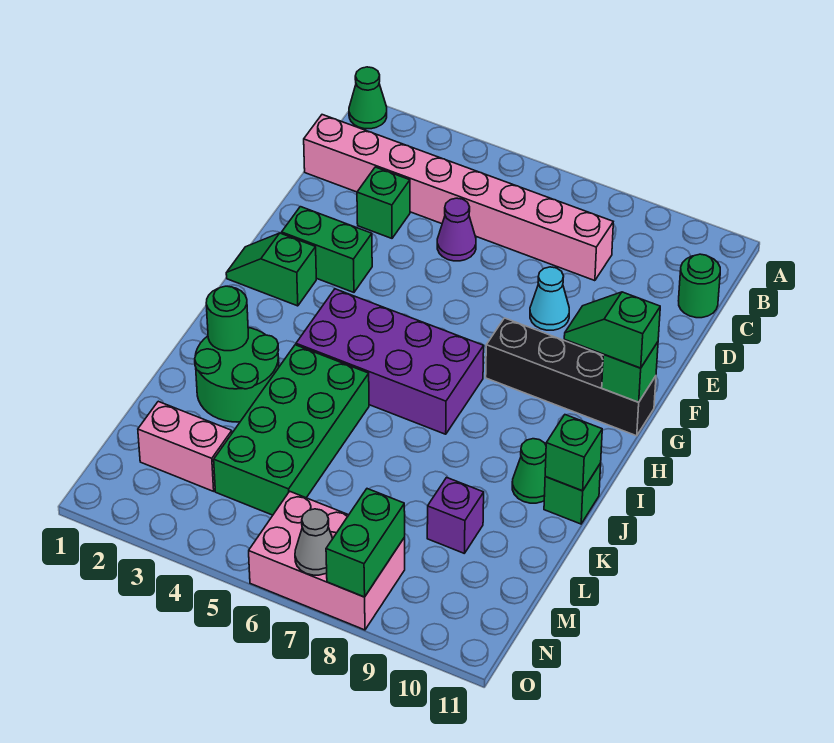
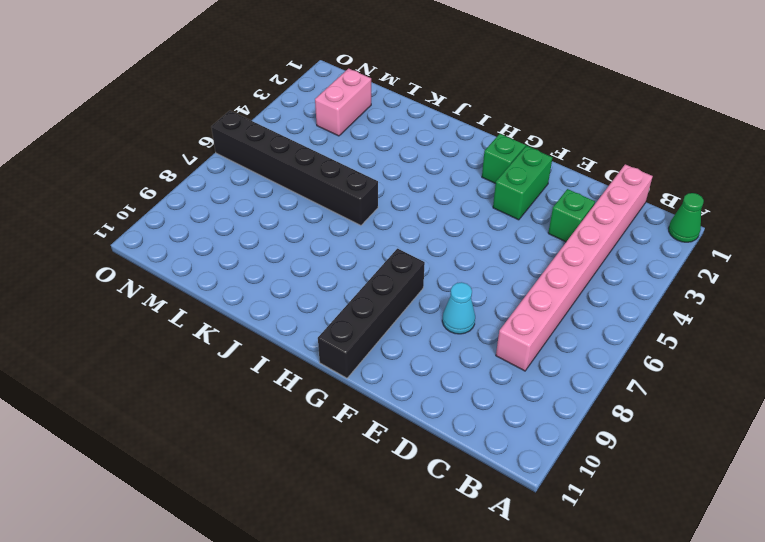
black brick J6:O6 level 1 -> pink brick N6:O8 level 1
none -> green round brick C11 level 1
none -> purple cone D5 level 1
none -> purple brick H4:I7 level 1

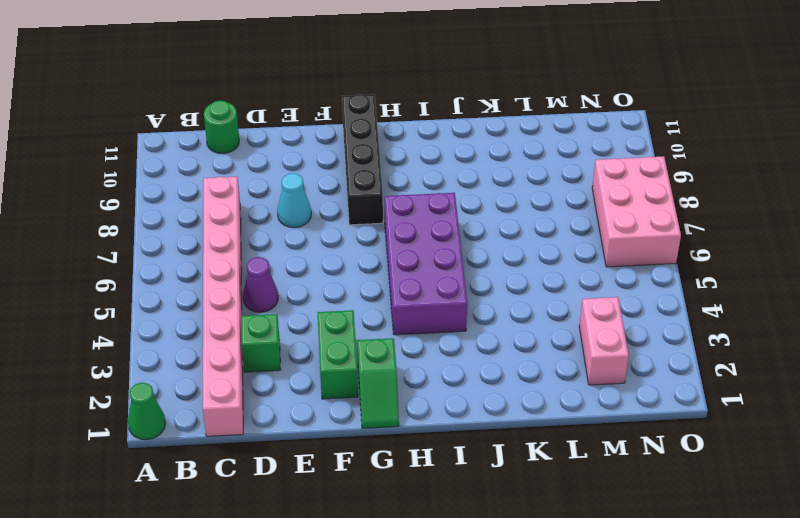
none -> green round brick J2:K3 level 1
none -> green brick J4:M5 level 1
none -> green cone J10 level 1

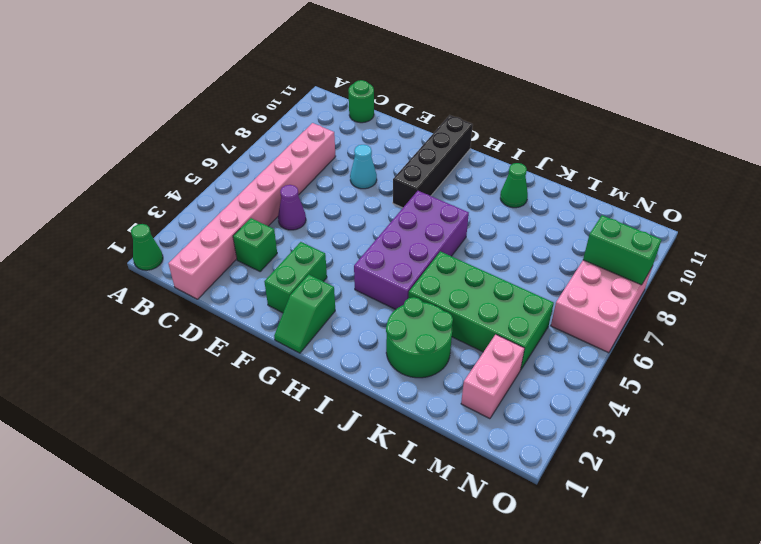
none -> green brick J11 level 1
none -> purple brick L9 level 1
none -> green brick G11 level 2

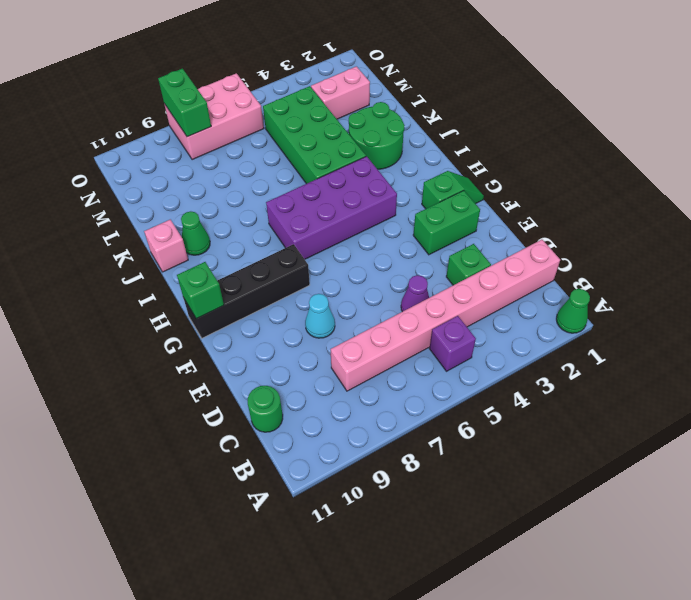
purple brick B5 level 1 -> purple brick L9 level 1
pink brick J11 level 1 -> green brick J11 level 1
none -> green round brick J2 level 2
none -> green brick J11 level 2
none -> grey cone O7 level 2

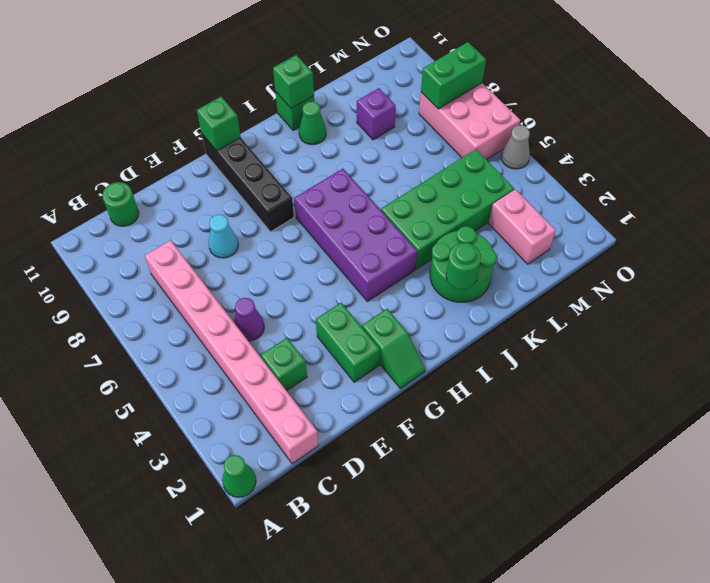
grey cone O5 level 1 -> grey cone O7 level 2
none -> green slope G10:G11 level 3 top 11

